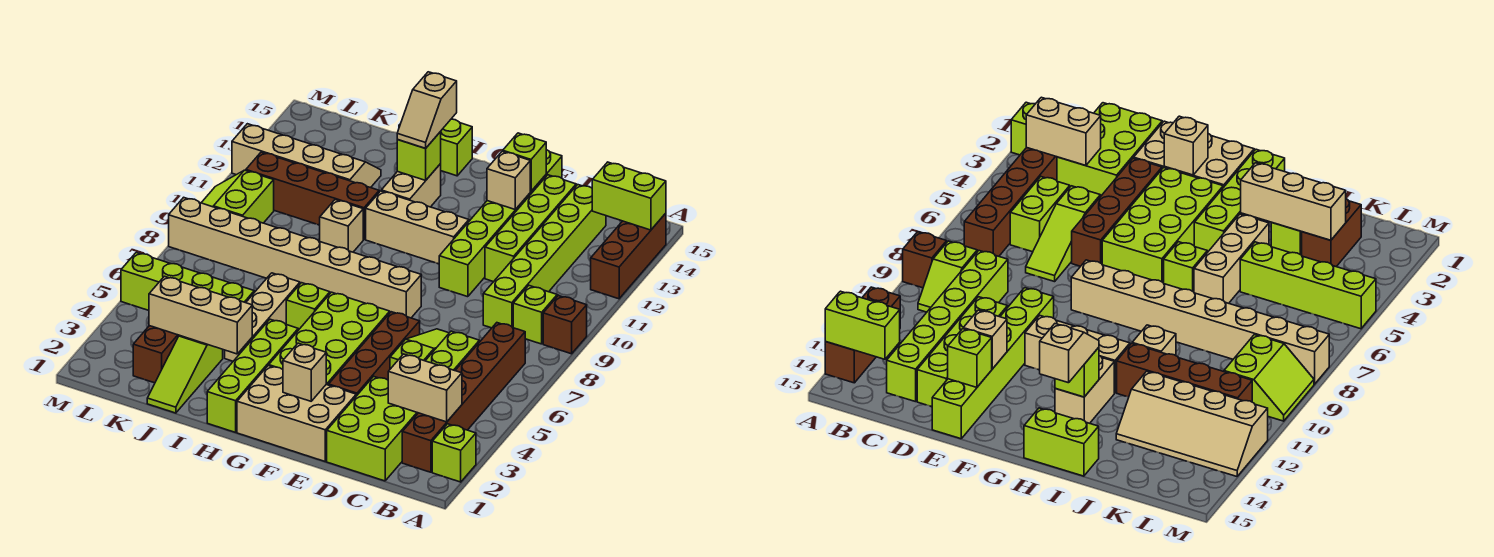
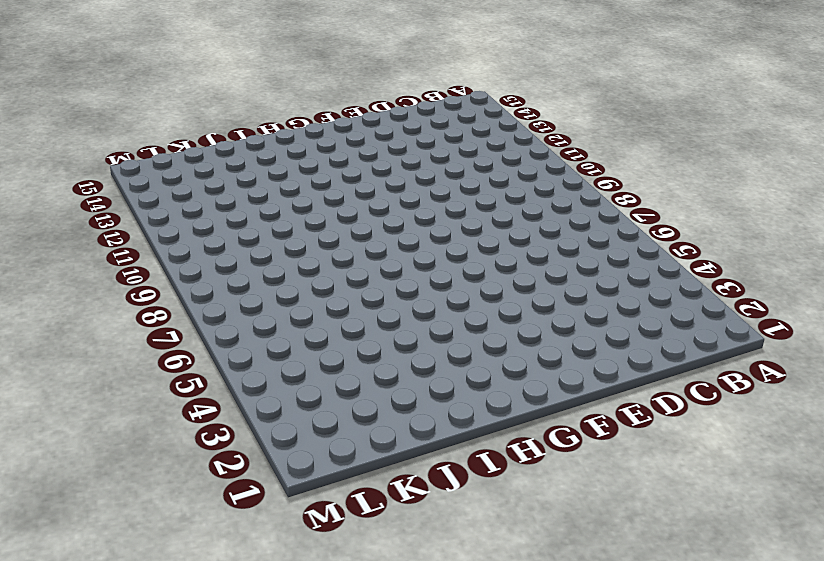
none -> lime brick A2 level 1
none -> brown brick A9 level 1
none -> brown brick A12:A14 level 1
none -> brown brick B2:B7 level 1

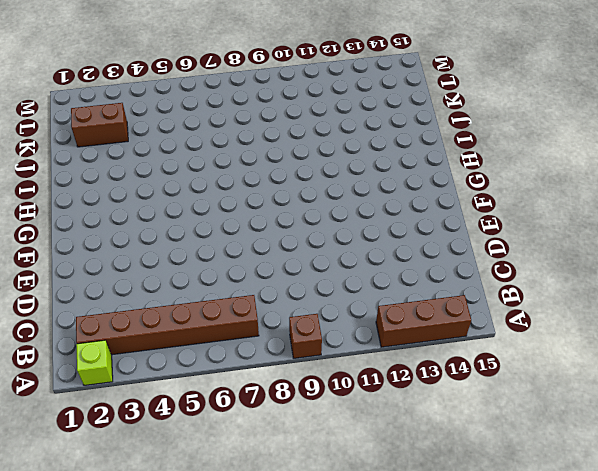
none -> lime slope B9:B10 level 1 top 9
none -> lime brick C1:D3 level 1
none -> lime brick C5:C6 level 1
none -> lime brick C9:C14 level 1

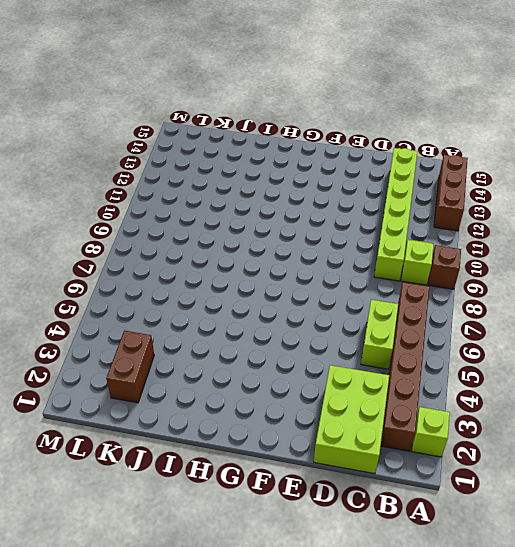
none -> lime slope D5:D7 level 1 top 5
none -> lime brick D11:D14 level 1
none -> tan brick E1:G2 level 1
none -> brown brick E3:E6 level 1

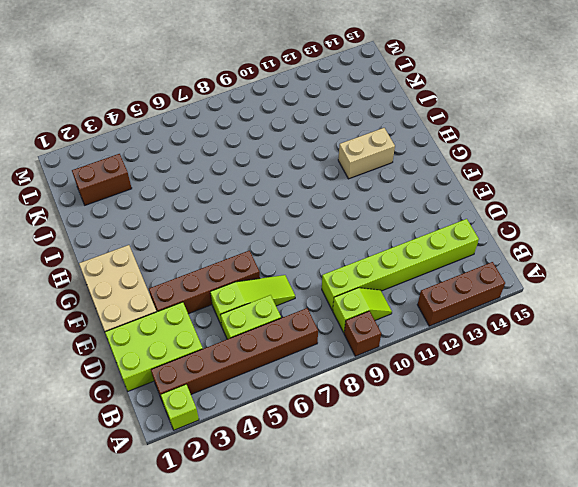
none -> lime brick D11:D14 level 1
none -> lime brick E10:E15 level 1
none -> lime brick F3:G6 level 1
none -> tan brick F8:M8 level 1

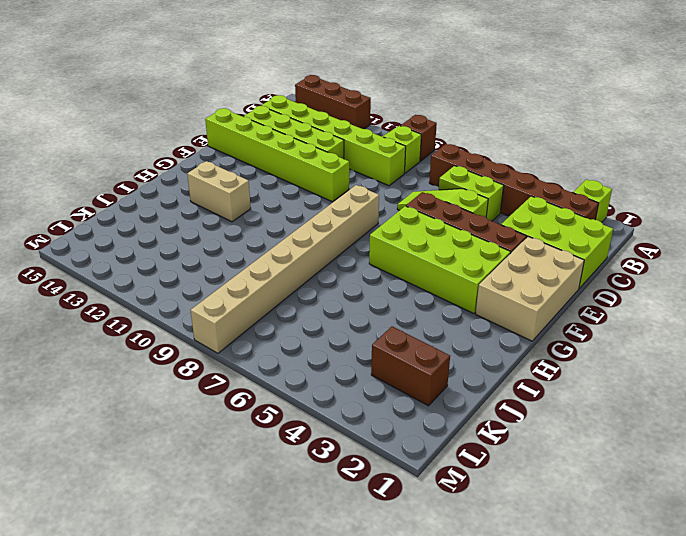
none -> tan brick F11:H11 level 1
none -> lime brick H1:H4 level 1
none -> lime brick H6 level 1
none -> lime brick H15:I15 level 1

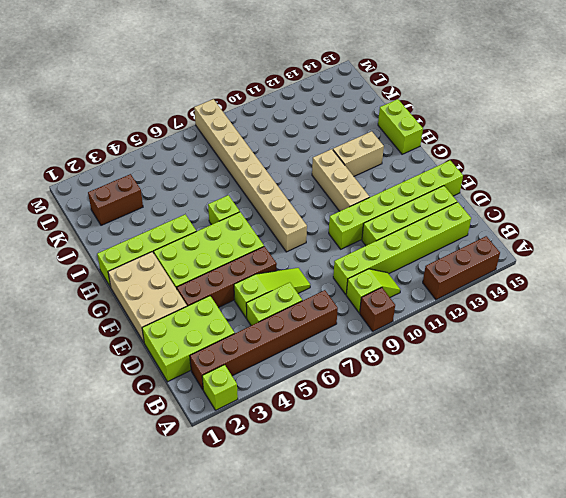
none -> tan brick I4:I6 level 1
none -> tan brick I10 level 1
none -> brown brick I11:L11 level 1
none -> lime slope J1:J3 level 1 top 3

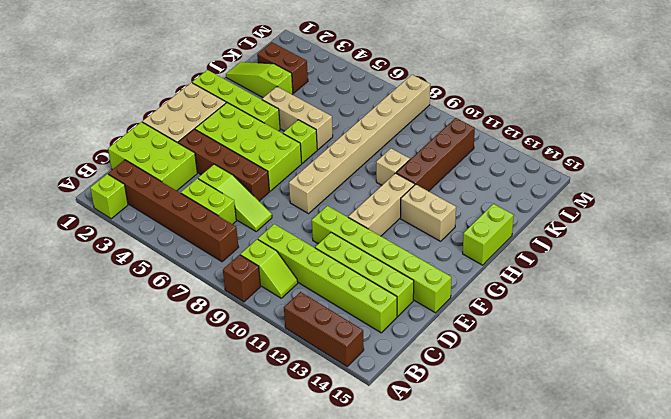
none -> lime brick J5:M5 level 1
none -> tan slope J12:M13 level 1 top 12
none -> lime slope L9:M10 level 1 top L
none -> lime brick A14:B14 level 2

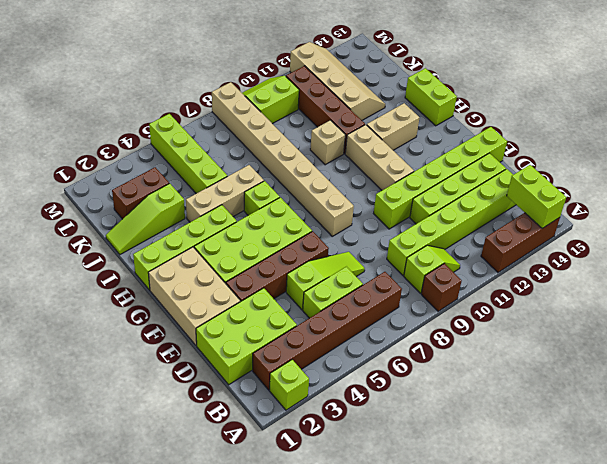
none -> tan brick B3:C3 level 2
none -> tan brick E13 level 2
none -> lime brick E14 level 2
none -> tan brick F2 level 2

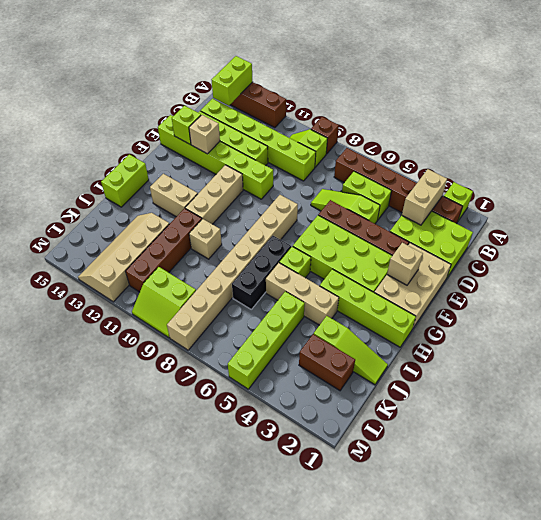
black brick H7:J7 level 1 -> none
none -> lime brick H13 level 2
none -> tan brick I3:K3 level 2
none -> tan slope H13:H14 level 3 top 14

